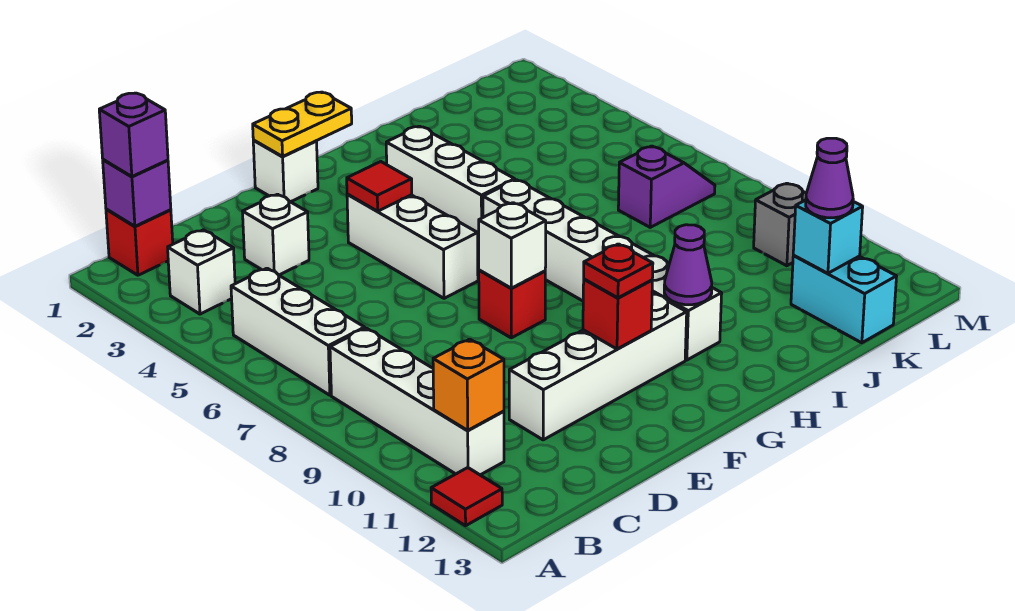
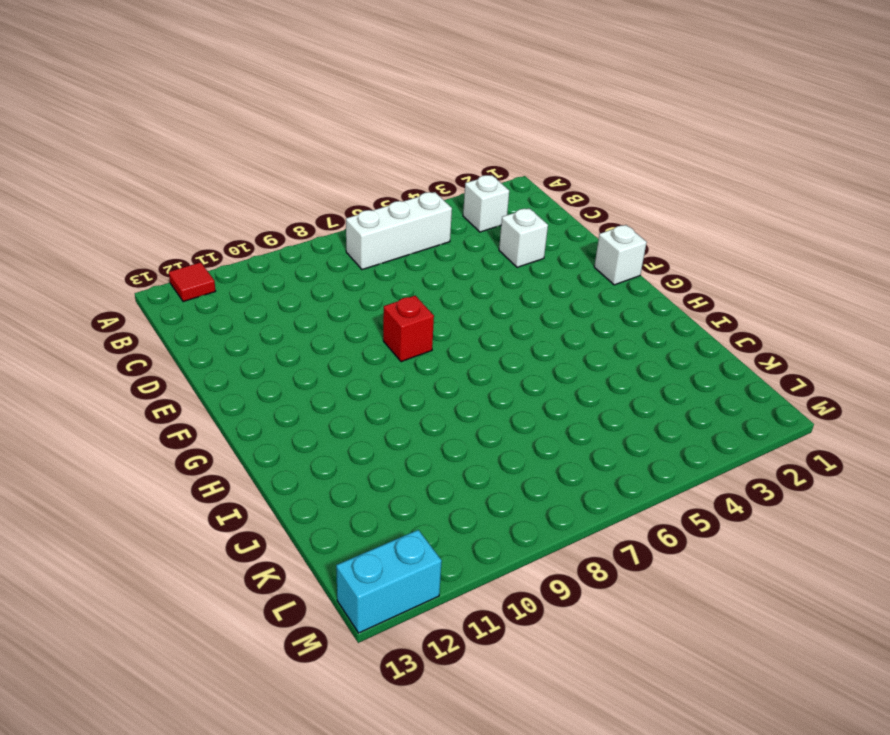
cyan brick M12:M13 level 1 -> cyan brick K12:K13 level 1
none -> red brick B1 level 1
none -> white brick B8:B11 level 1
none -> white brick D11:G11 level 1

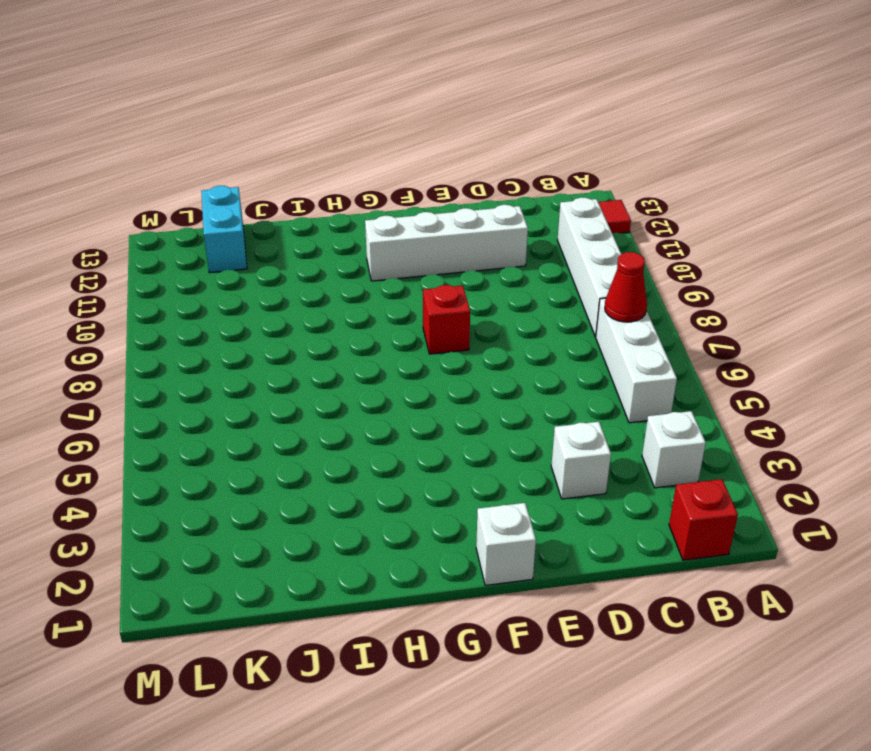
red cone B7 level 2 -> none
none -> white brick F4:F6 level 1
none -> white brick H3:H5 level 1
none -> white brick H6:H11 level 1

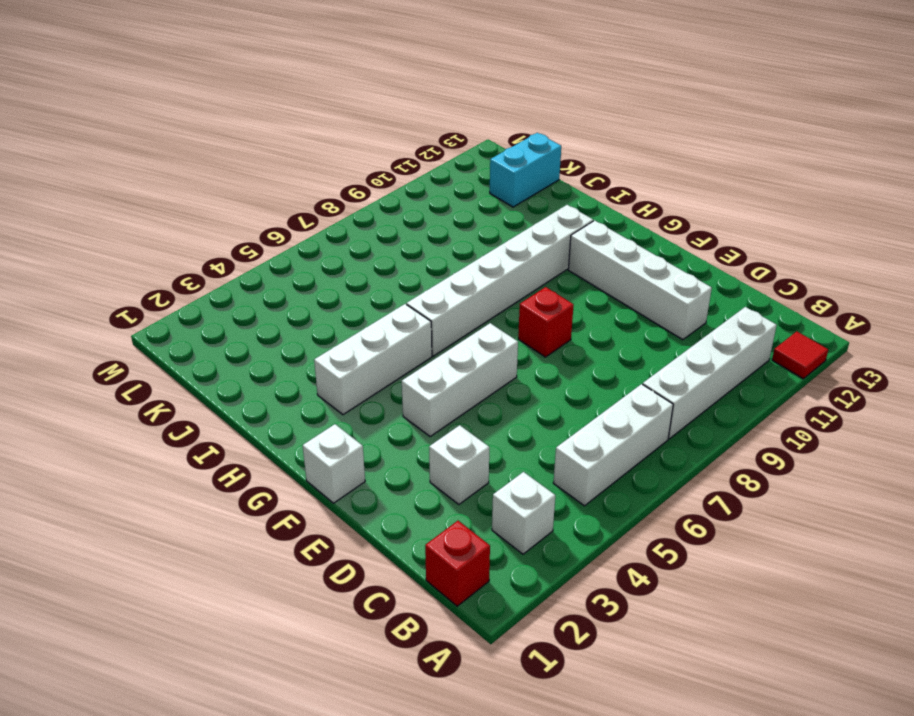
none -> purple slope K7:L7 level 1 top K
none -> grey brick L10 level 1
none -> purple brick B1 level 2

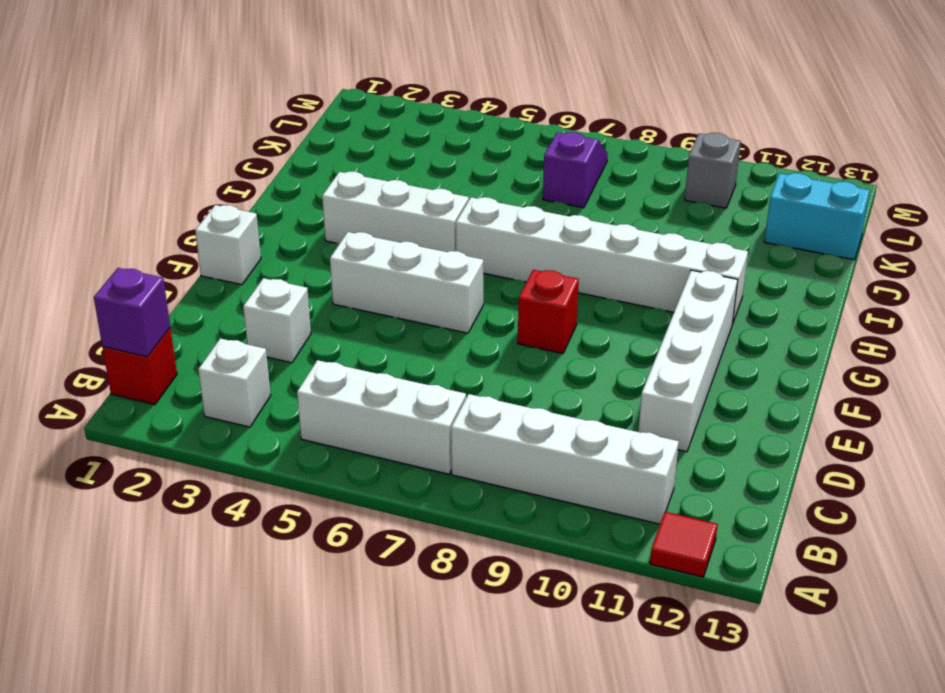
none -> orange brick B11 level 2
none -> yellow plate F1:G1 level 2
none -> red tile F4 level 2

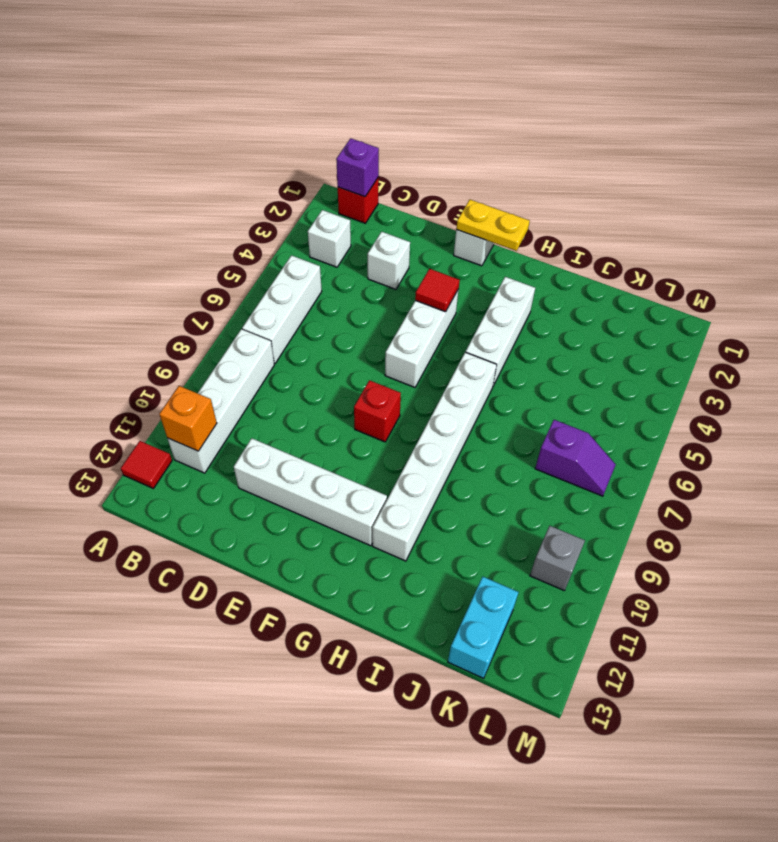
none -> white brick F8 level 2
none -> red brick F11 level 2
none -> purple cone H11 level 2

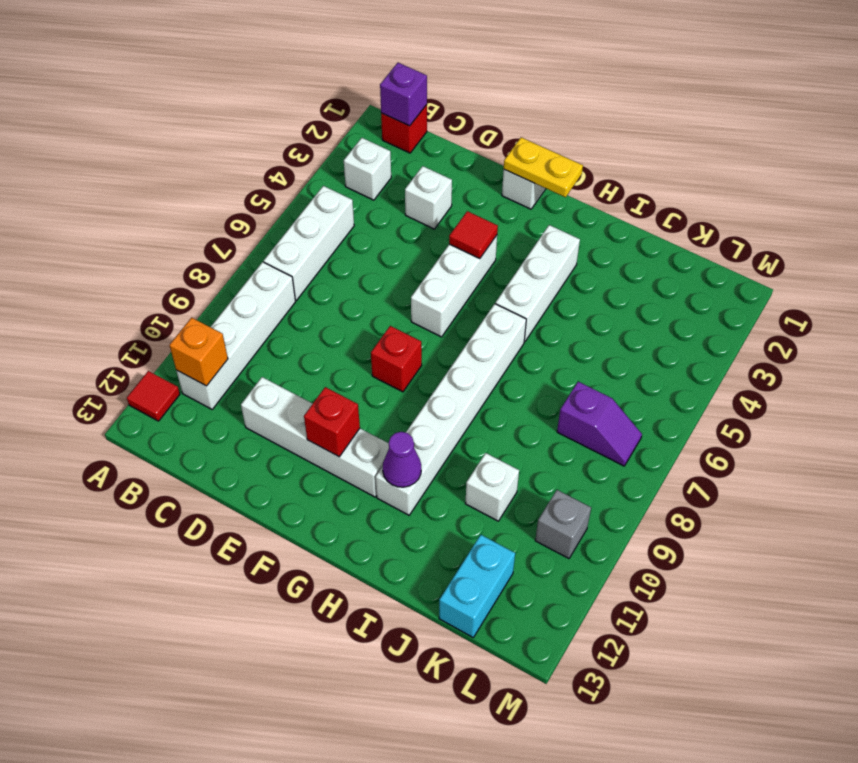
white brick J10 level 1 -> white brick F8 level 2
none -> cyan brick K12 level 2
none -> purple brick B1 level 3
none -> red plate F11 level 3

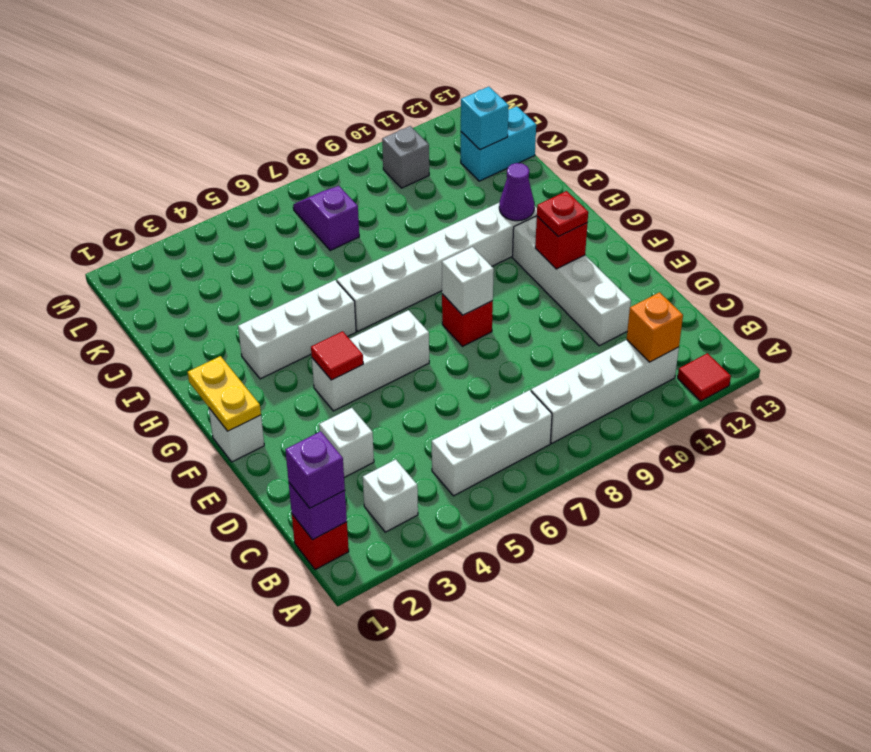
none -> purple cone K12 level 3

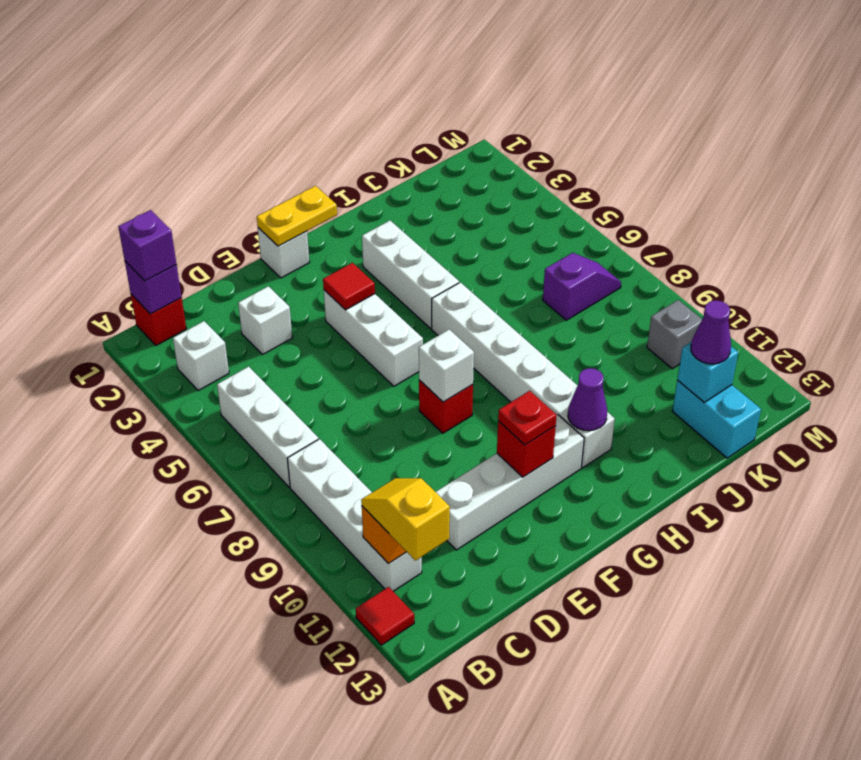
yellow slope B11:B12 level 3 top 12 -> none

